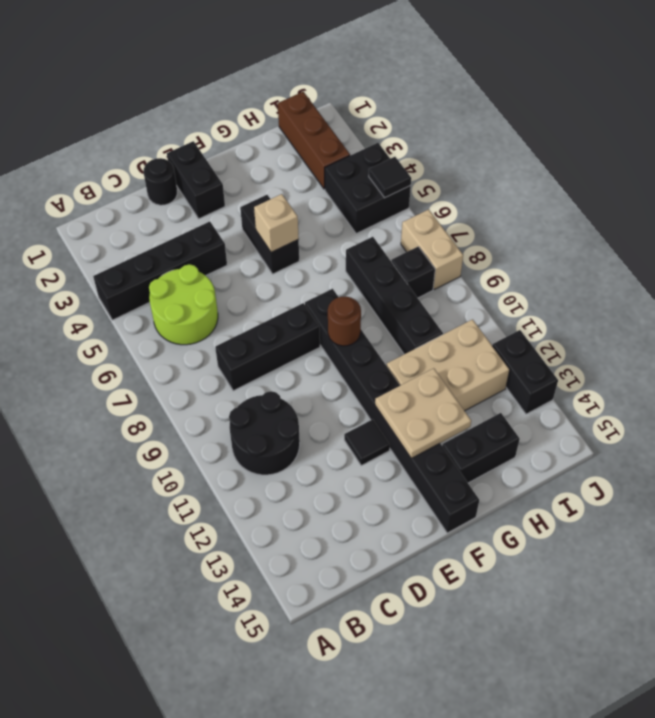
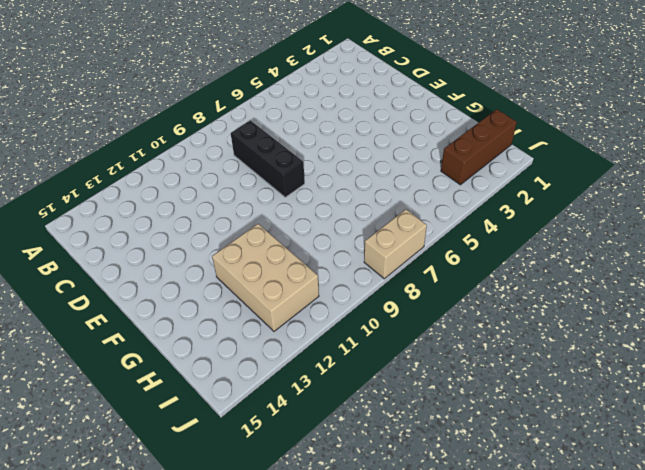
none -> black brick A4:D4 level 1
none -> lime round brick B5:C6 level 1
none -> black round brick B10:C11 level 1

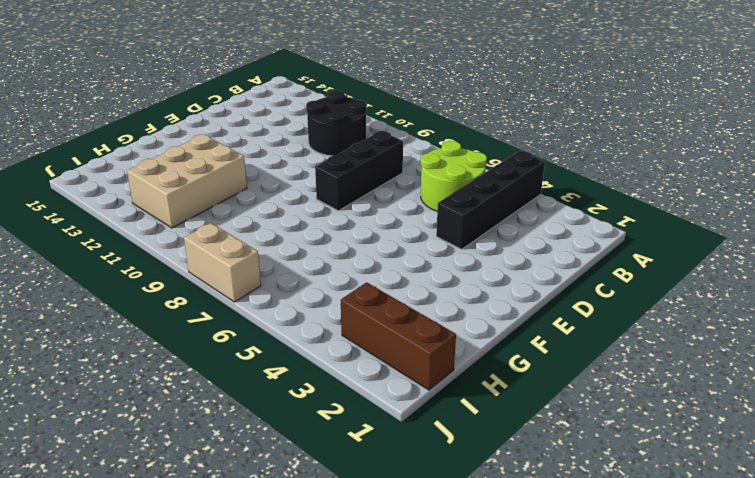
none -> black round brick D1 level 1
none -> black brick E1:E2 level 1
none -> black tile E12 level 1

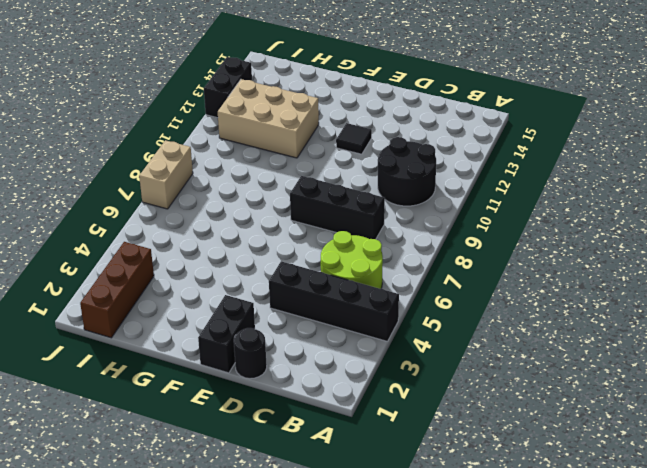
none -> black brick F4:F5 level 1
none -> black brick F8:F15 level 1
none -> black brick G14:H14 level 1

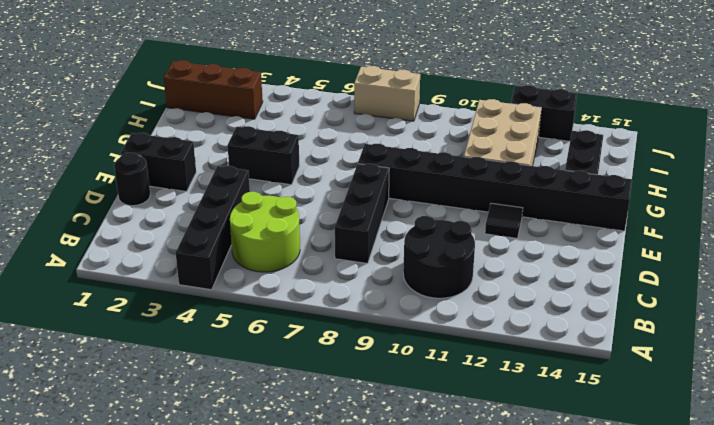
none -> black brick H7:H10 level 1
none -> black brick I4:J5 level 1
none -> black brick I8 level 1

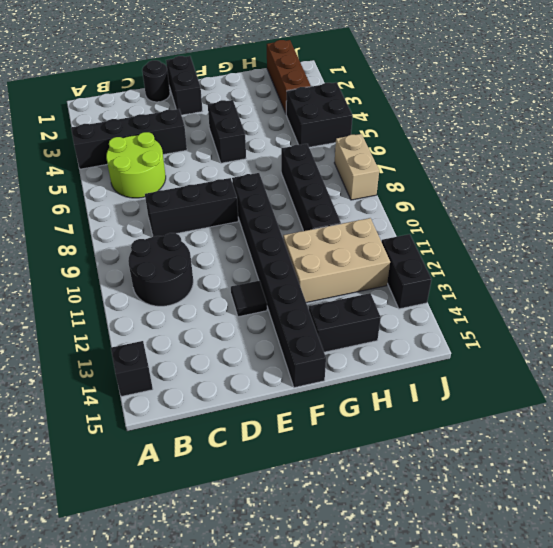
black brick A14 level 1 -> black brick I8 level 1
none -> tan brick F5 level 2
none -> brown round brick F9 level 2
none -> tan plate F12:G13 level 2

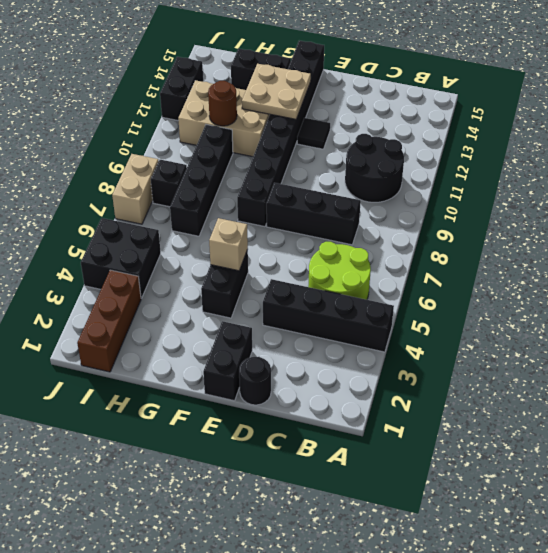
brown round brick H11 level 2 -> brown round brick F9 level 2
none -> black tile J5 level 2

